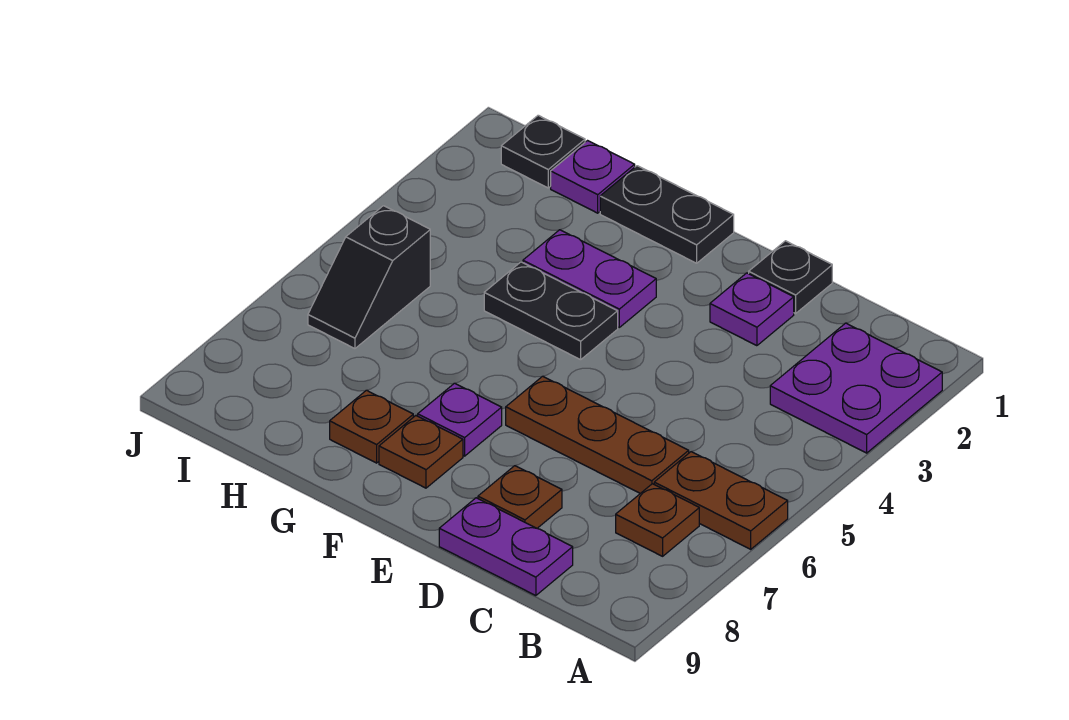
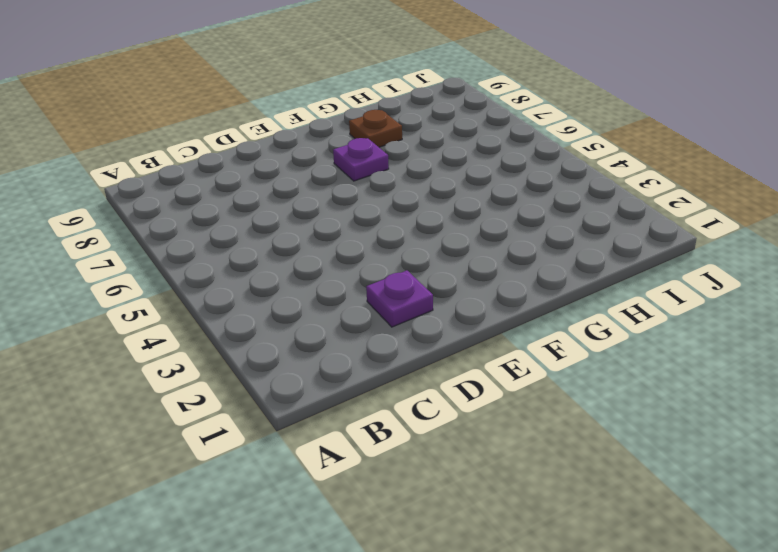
none -> purple plate A2:B3 level 1
none -> brown plate A6:B6 level 1
none -> brown plate B7 level 1

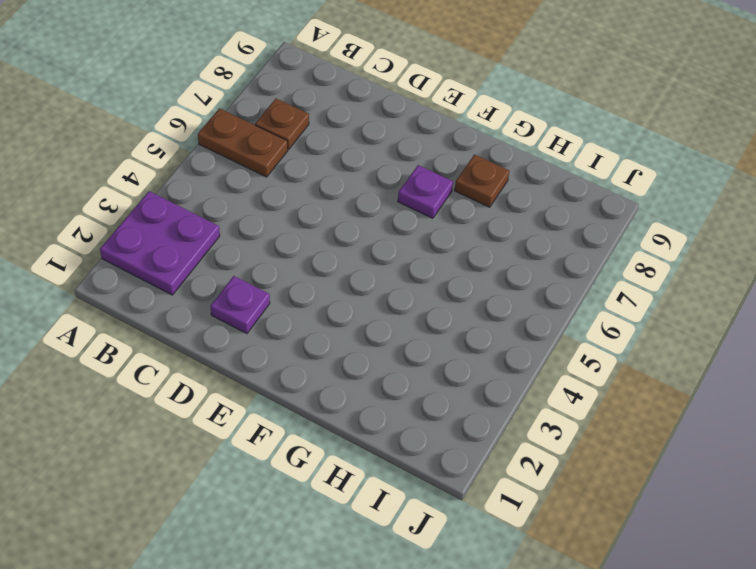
none -> brown plate C6:E6 level 1
none -> purple plate C9:D9 level 1
none -> black plate D1 level 1

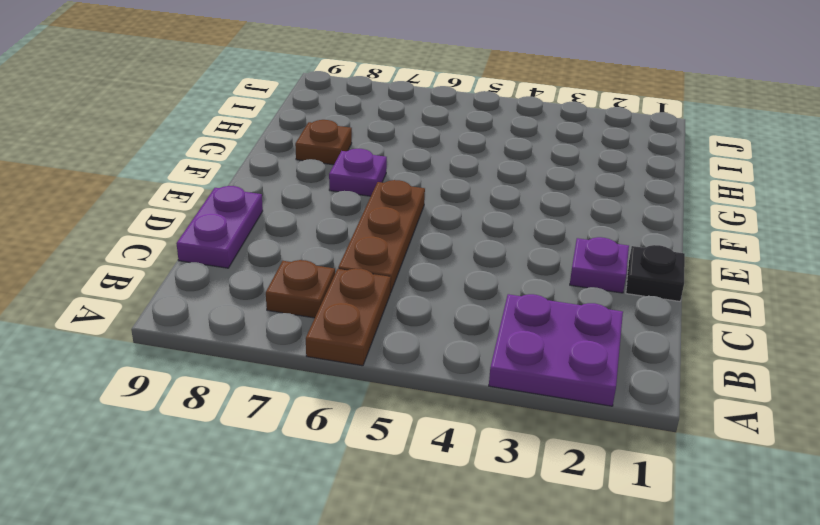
none -> brown plate D8 level 1
none -> black plate F1:G1 level 1
none -> purple plate F3:G3 level 1

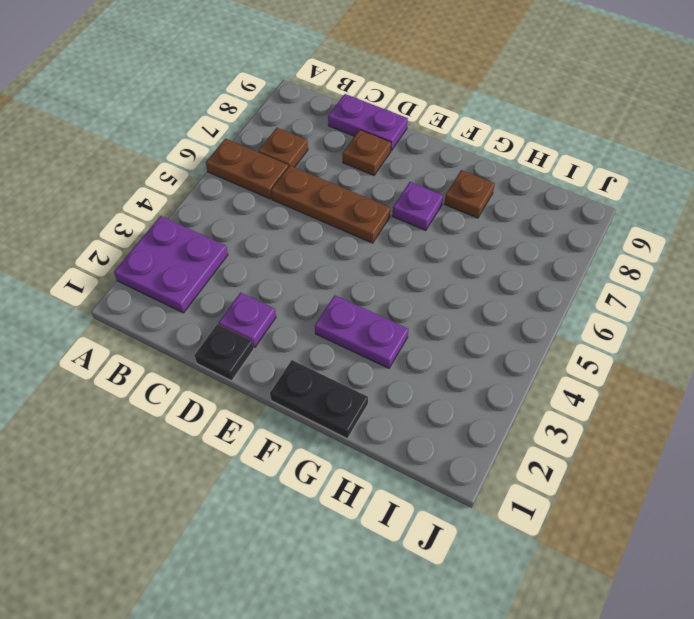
none -> black plate F4:G4 level 1
none -> brown plate F8 level 1
none -> purple plate H1 level 1

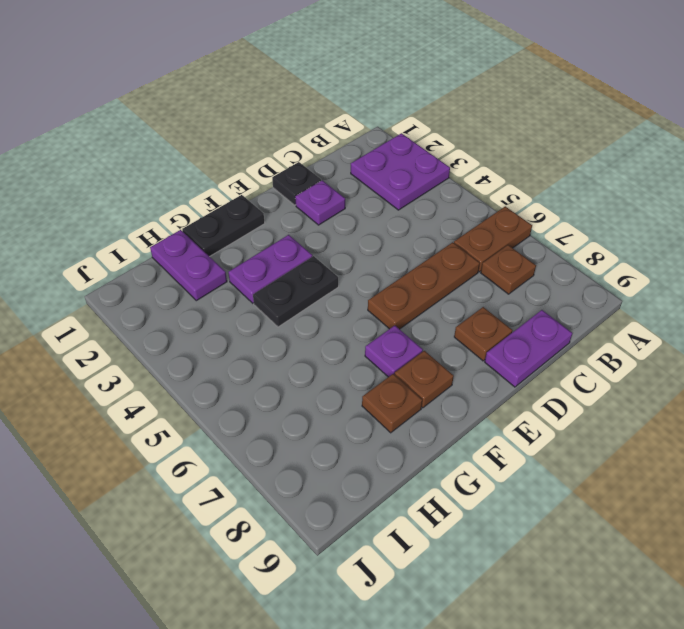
purple plate H1:H2 level 1 -> purple plate H1 level 1
none -> black plate I1 level 1
none -> black slope I5:I6 level 1 top 5

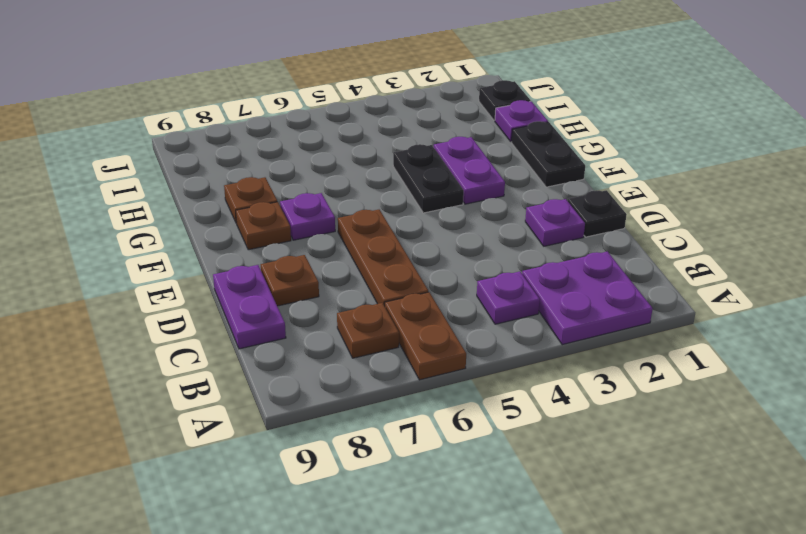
purple plate B4 level 1 -> none
none -> black slope I5:I6 level 1 top 5

